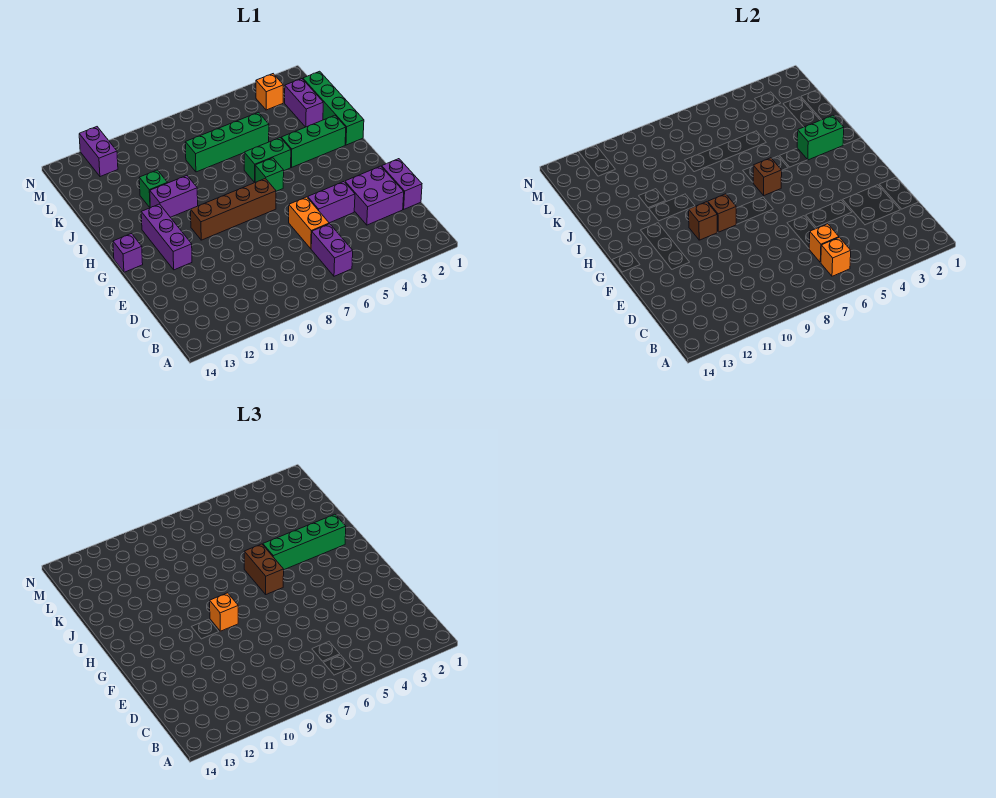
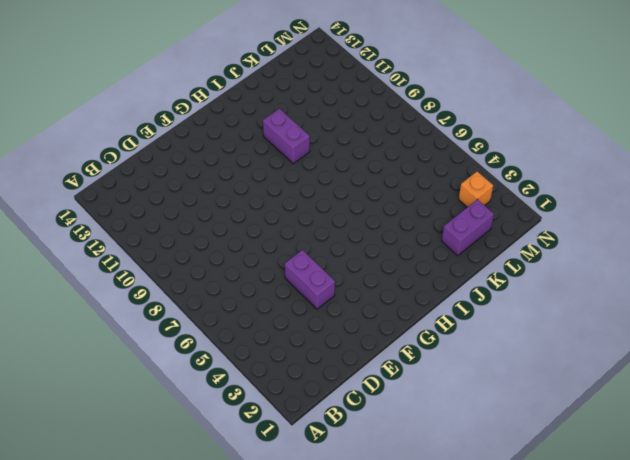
none -> purple brick B6:C6 level 1
none -> purple brick D1:E1 level 1
none -> purple brick D2:E3 level 1

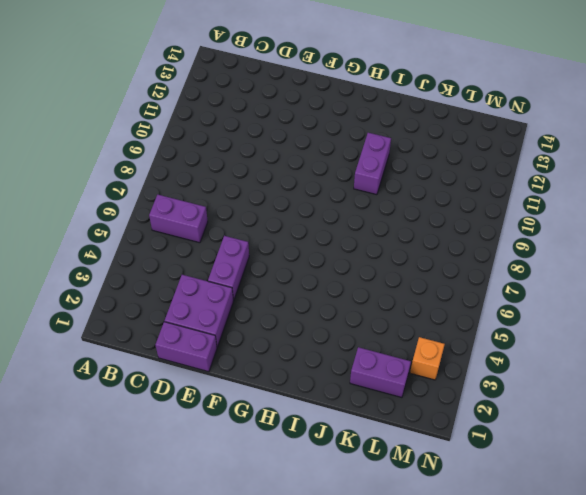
none -> orange brick D6:E6 level 1
none -> purple brick F12:H12 level 1
none -> brown brick G7:G10 level 1

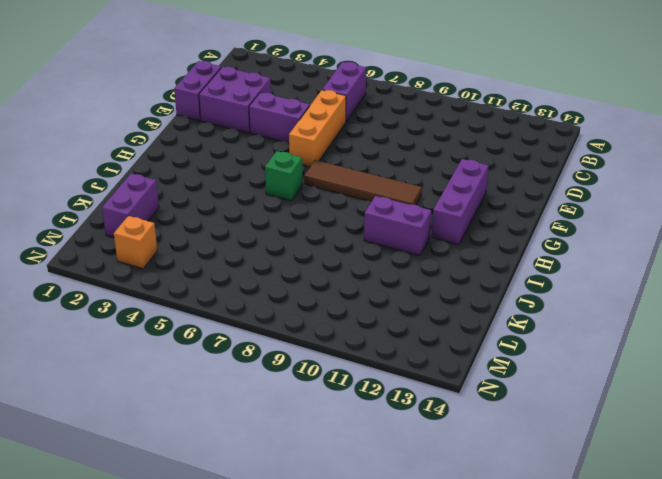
orange brick D6:F6 level 1 -> orange brick D6:E6 level 1
brown tile G7:G10 level 1 -> brown brick G7:G10 level 1
none -> purple brick G14 level 1
none -> green brick I1:L1 level 1
none -> green brick I2:I4 level 1

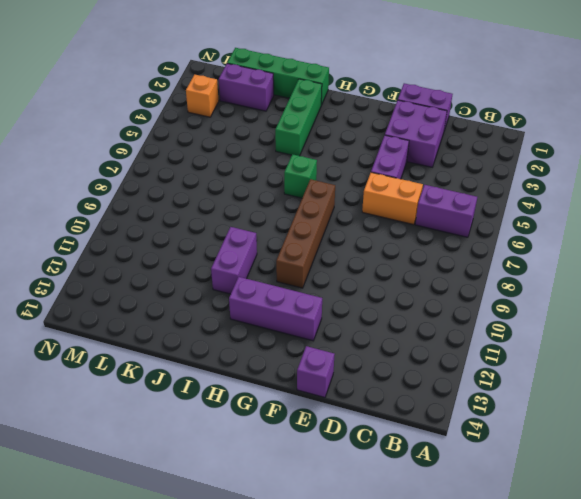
purple brick E14 level 1 -> purple brick G14 level 1
none -> green brick I5:I6 level 1
none -> green brick J11 level 1
none -> green brick K5:K8 level 1

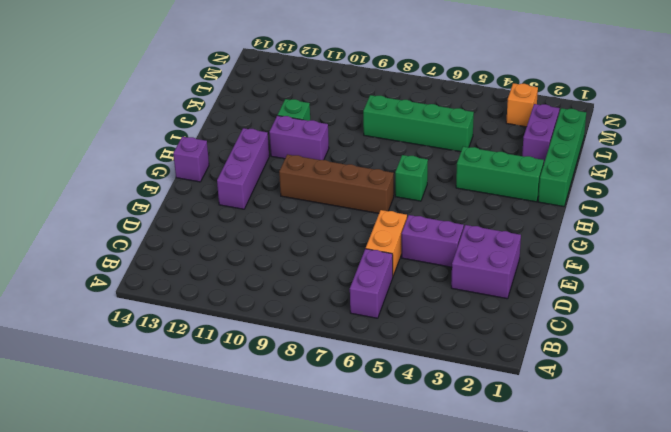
none -> purple brick D1:E1 level 1
none -> green brick I5:I6 level 1
none -> purple brick M12:N12 level 1

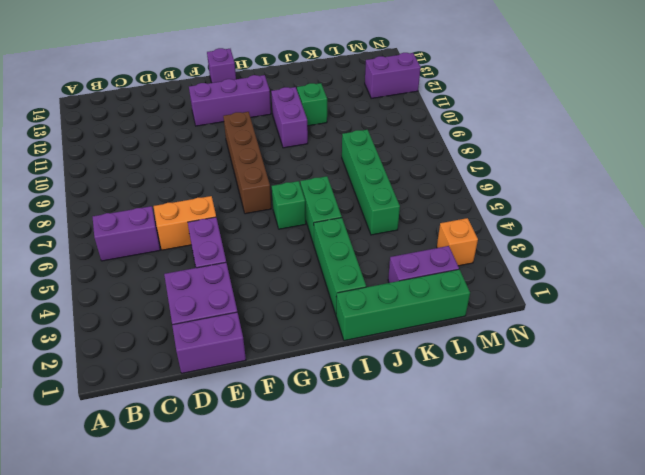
none -> orange brick B6 level 2
none -> orange brick C6 level 2
none -> brown brick G9 level 2

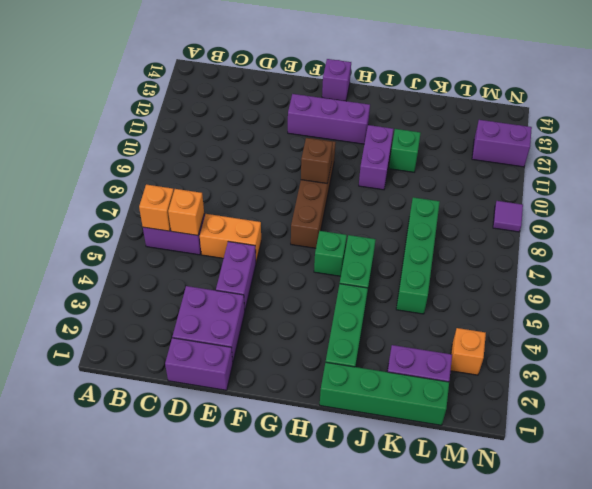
purple tile N9 level 1 -> none
none -> brown brick G10 level 2
none -> brown brick H6 level 2
none -> green brick I2:I3 level 2

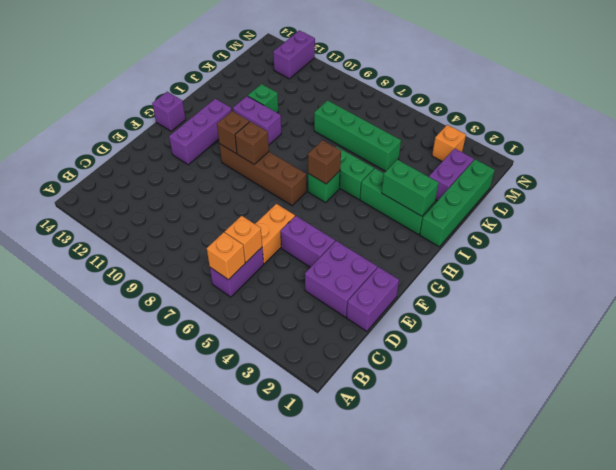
none -> orange brick G9 level 3
none -> brown brick H6:I6 level 3
none -> green brick I2:I5 level 3

